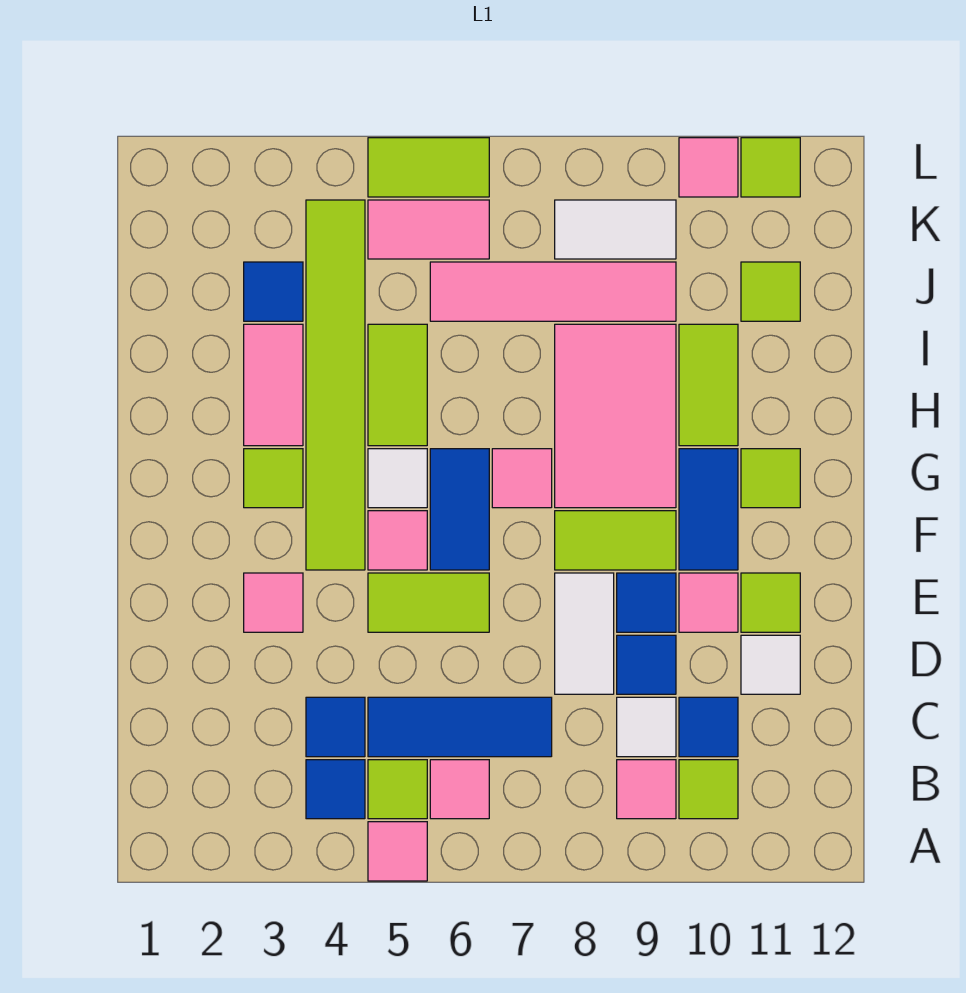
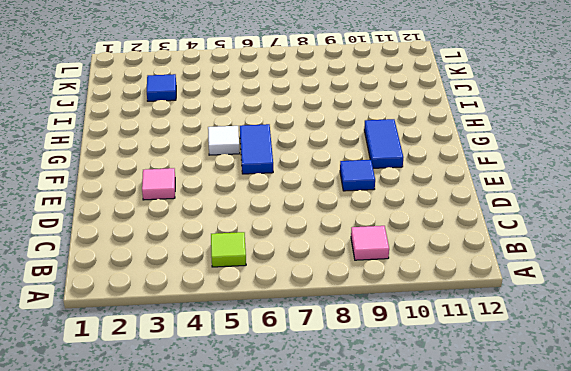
none -> pink tile A5 level 1
none -> blue tile B4 level 1
none -> pink tile B6 level 1
none -> lime tile B10 level 1

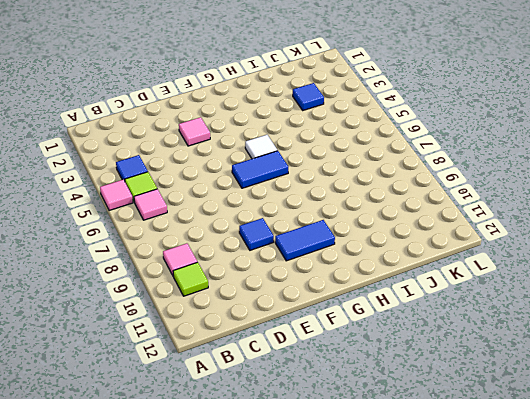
none -> blue tile C4 level 1
none -> blue tile C5:C7 level 1
none -> white tile C9 level 1
none -> blue tile C10 level 1

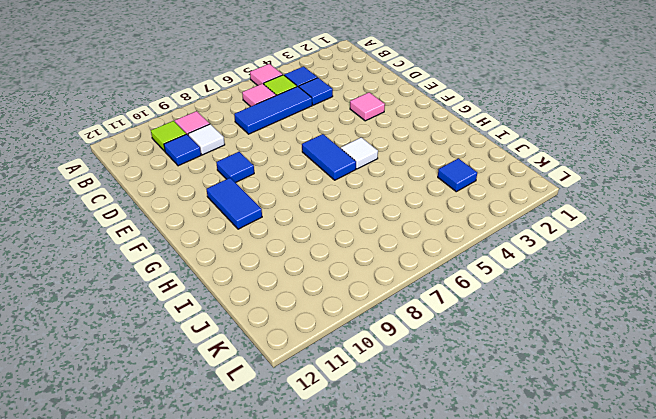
none -> white tile D8:E8 level 1
none -> blue tile D9 level 1
none -> white tile D11 level 1
none -> lime tile E5:E6 level 1

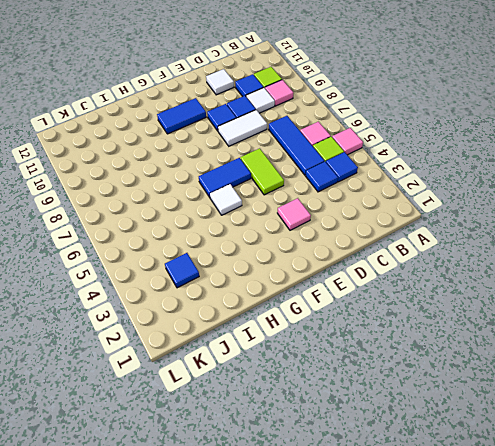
none -> pink tile E10 level 1
none -> lime tile E11 level 1
none -> lime tile F4:K4 level 1
none -> pink tile F5 level 1

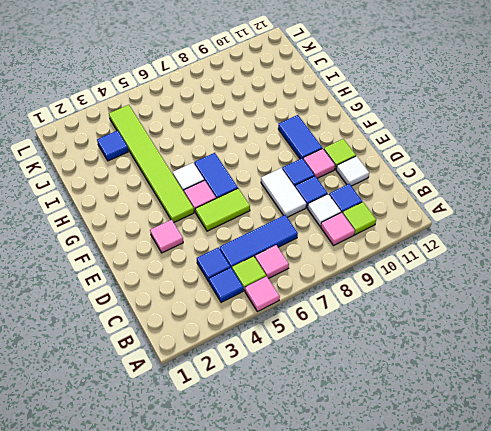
none -> lime tile F8:F9 level 1
none -> lime tile G3 level 1
none -> pink tile G7 level 1
none -> pink tile G8:I9 level 1

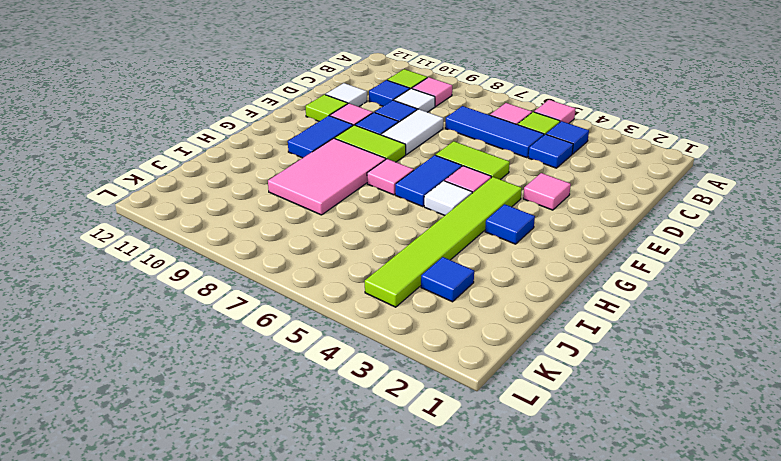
blue tile G3 level 1 -> lime tile G3 level 1
none -> lime tile G11 level 1
none -> pink tile H3:I3 level 1
none -> lime tile H5:I5 level 1
none -> lime tile H10:I10 level 1

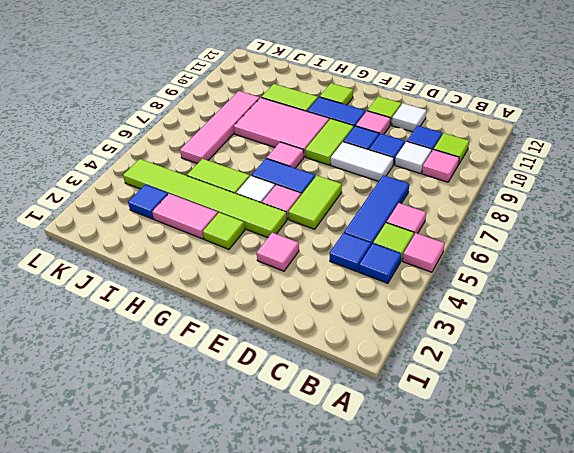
none -> lime tile J11 level 1
none -> pink tile K5:K6 level 1
none -> white tile K8:K9 level 1
none -> lime tile L5:L6 level 1

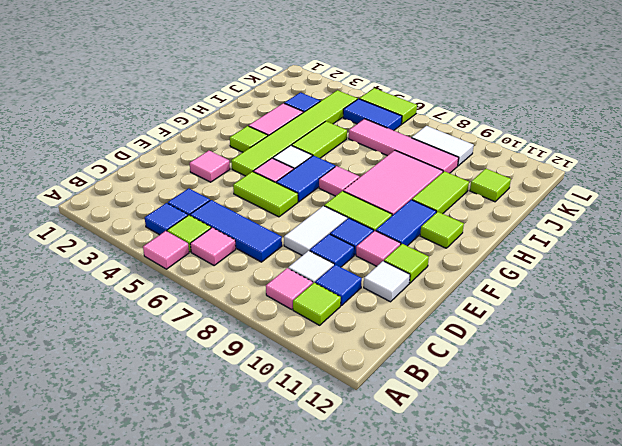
blue tile K5:K6 level 1 -> pink tile K5:K6 level 1
none -> pink tile L10 level 1
none -> lime tile L11 level 1

